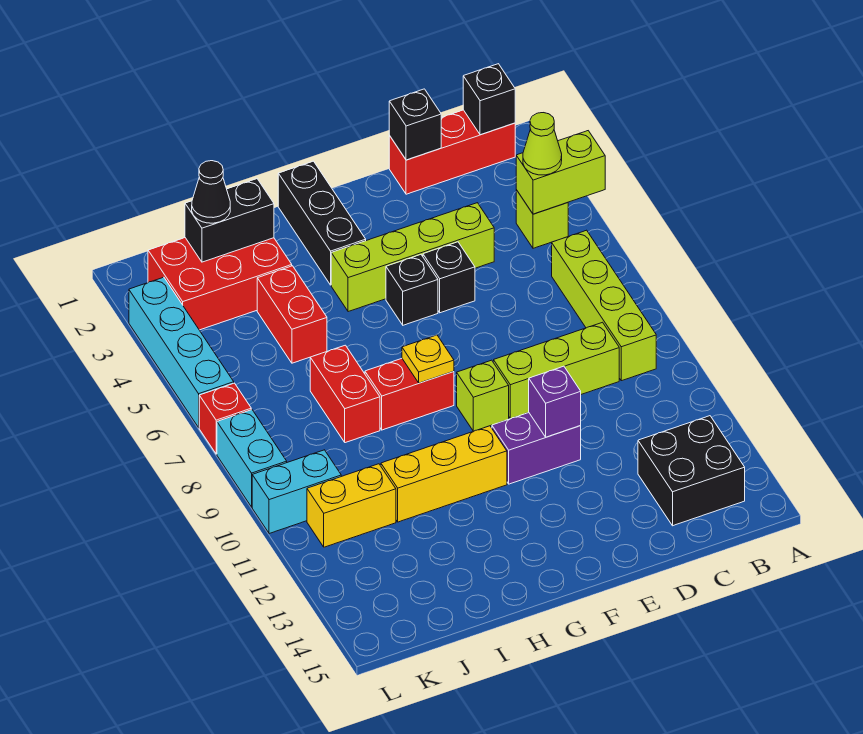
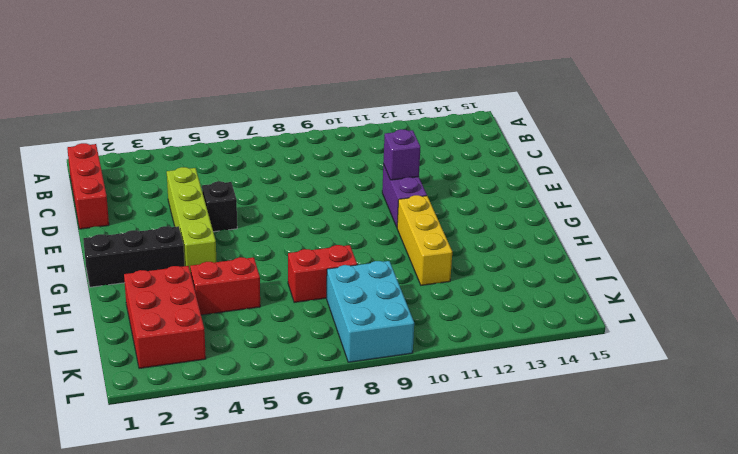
cyan brick J8:L9 level 1 -> cyan brick L8:L9 level 1
none -> lime brick B4 level 1
none -> lime brick B6:B9 level 1
none -> black brick B13:C14 level 1

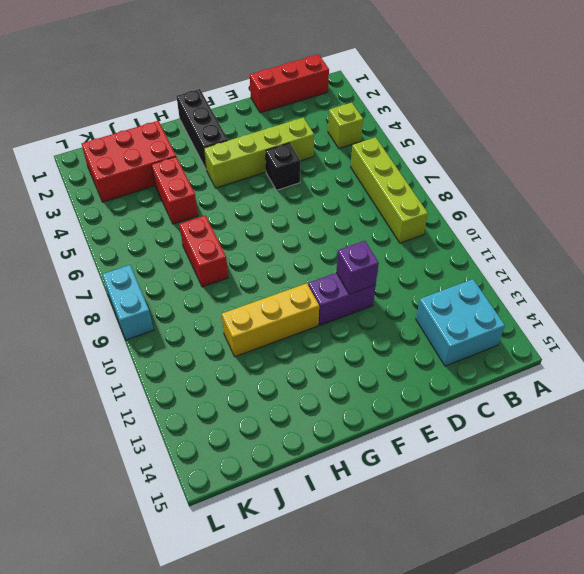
cyan brick B13:C14 level 1 -> black brick B13:C14 level 1
none -> lime brick C9:E9 level 1
none -> black brick F5 level 1
none -> lime brick F9 level 1

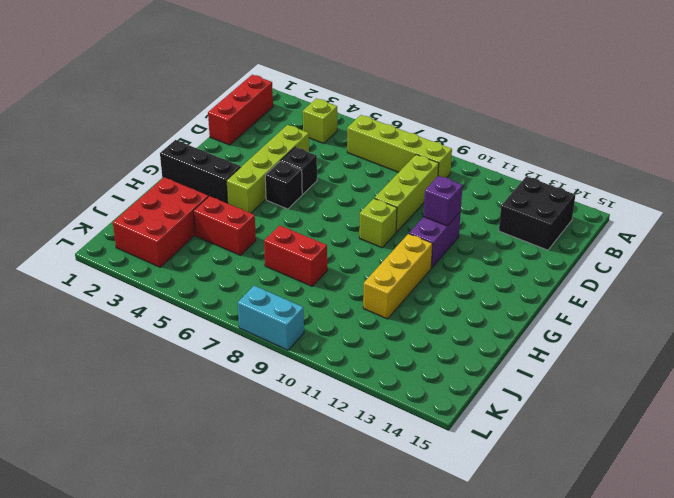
none -> red brick G8:H8 level 1
none -> yellow brick J11:K11 level 1
none -> cyan brick K10:L10 level 1

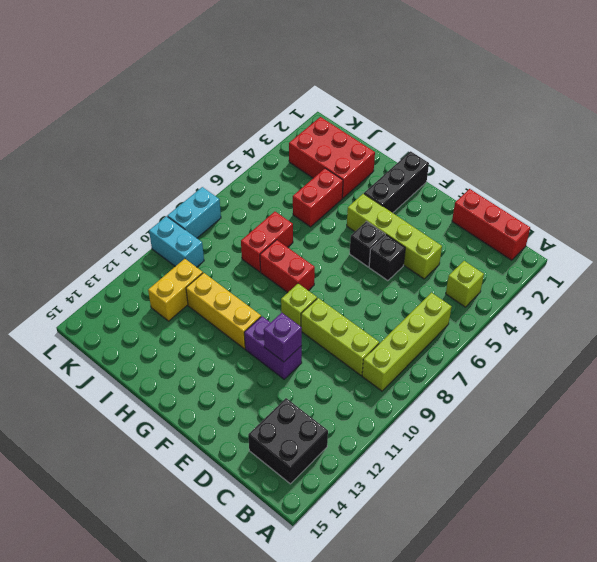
yellow brick J11:J12 level 1 -> yellow brick J11:K11 level 1
none -> cyan brick L3:L6 level 1
none -> red brick L7 level 1
none -> lime brick A4:B4 level 2

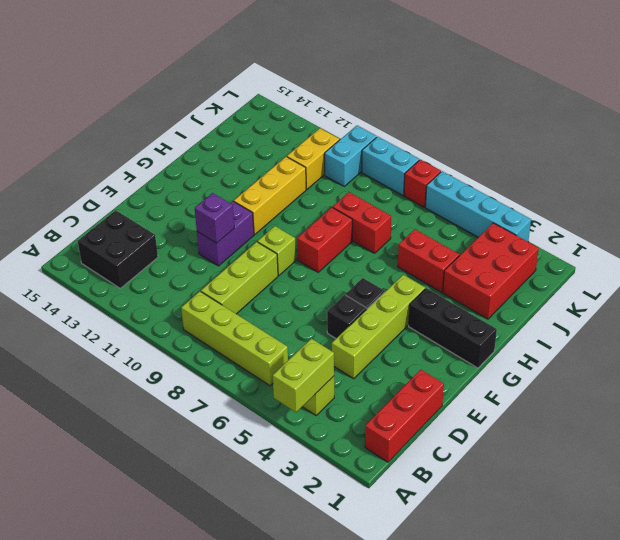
none -> black brick B1 level 2
none -> black brick D1 level 2
none -> yellow plate G8 level 2

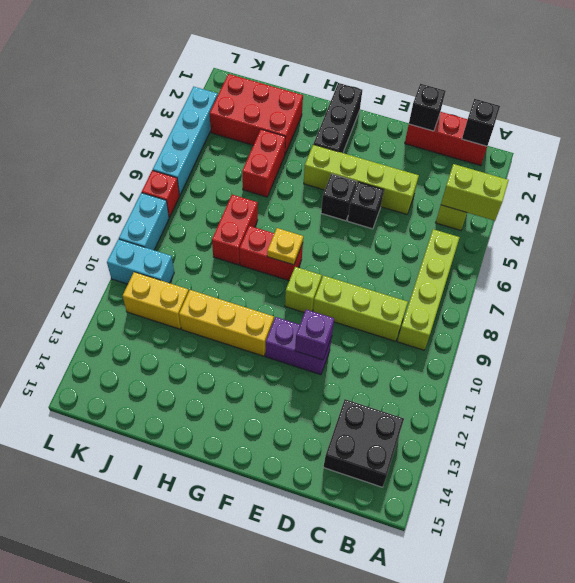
none -> black brick I2:J2 level 2
none -> lime cone B4 level 3
none -> black cone J2 level 3

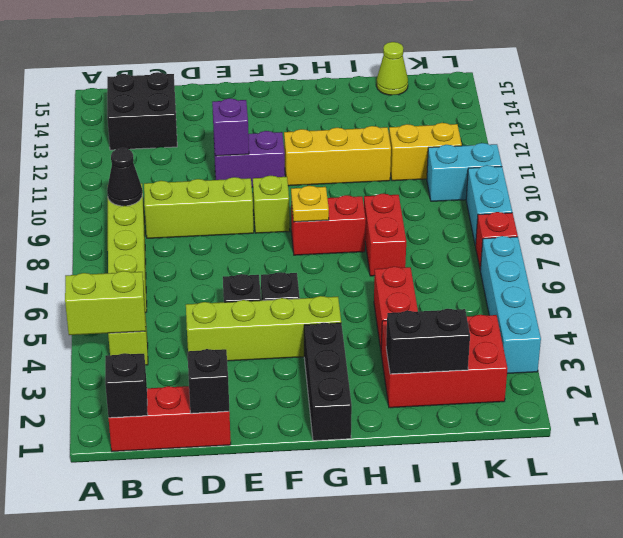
black cone B9 level 2 -> black cone J2 level 3
lime cone J15 level 1 -> lime cone B4 level 3

